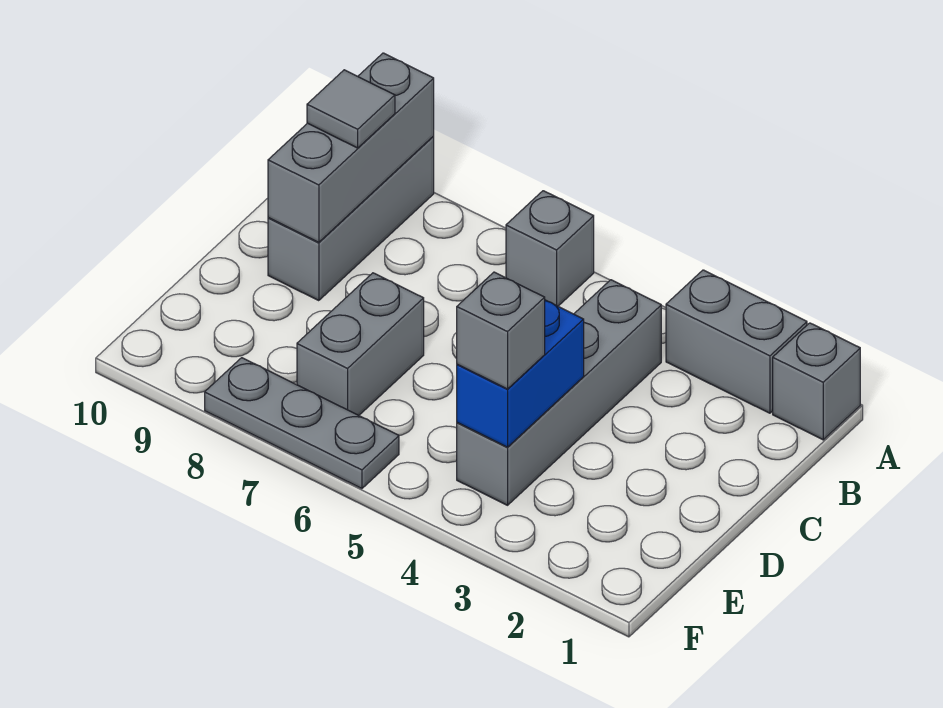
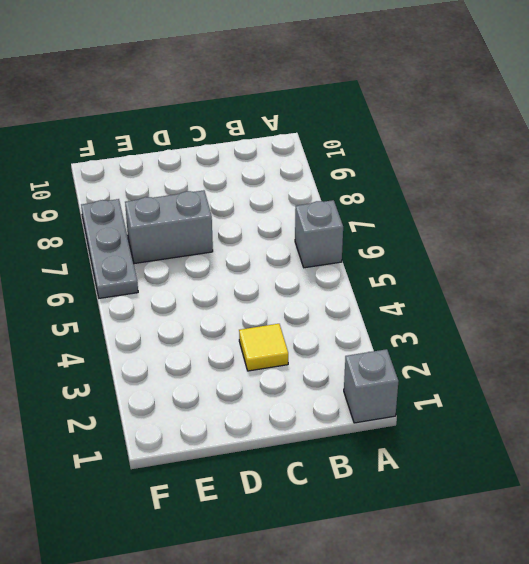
yellow tile C3 level 1 -> none
none -> grey brick A2:A3 level 1
none -> grey brick A9:C9 level 1

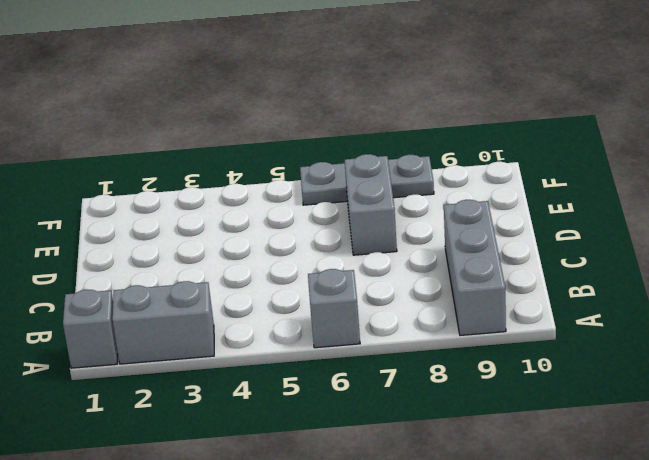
none -> grey brick B4:E4 level 1
none -> grey brick A9:C9 level 2

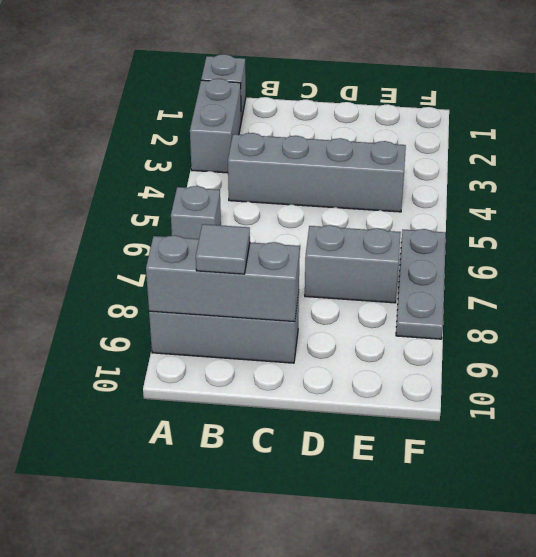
none -> blue brick D4:E4 level 2
none -> grey brick E4 level 3

